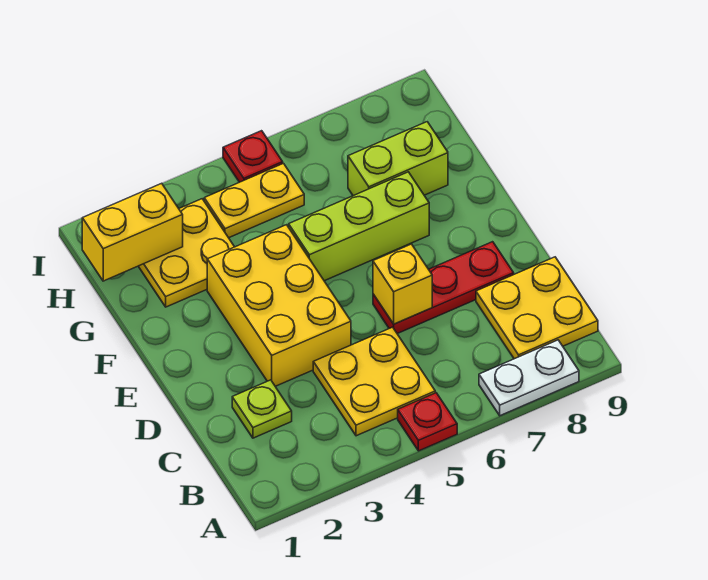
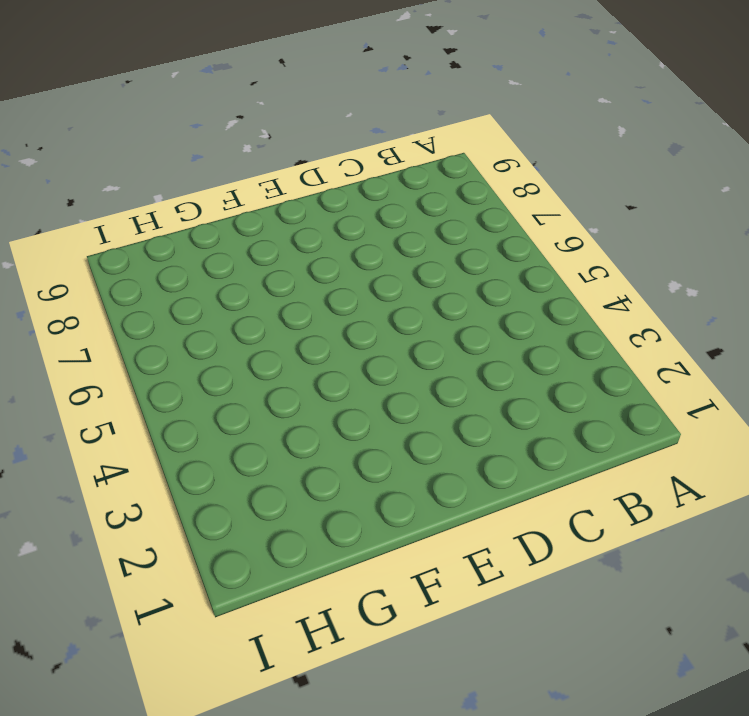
none -> red plate A5 level 1
none -> white plate A7:A8 level 1
none -> yellow plate B4:C5 level 1

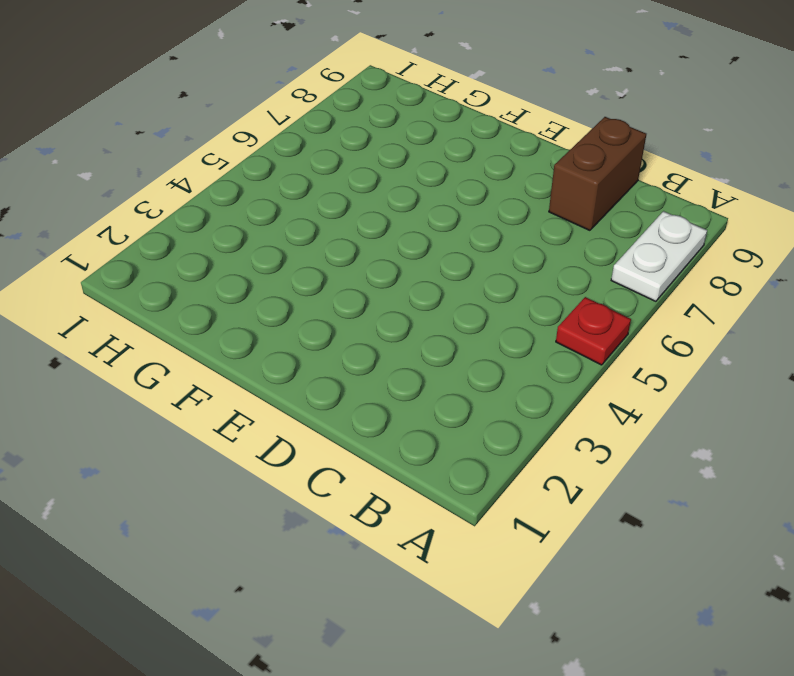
brown brick C8:C9 level 1 -> yellow plate B8:C9 level 1
none -> yellow plate B4:C5 level 1
none -> lime plate C2 level 1
none -> yellow brick D3:F4 level 1

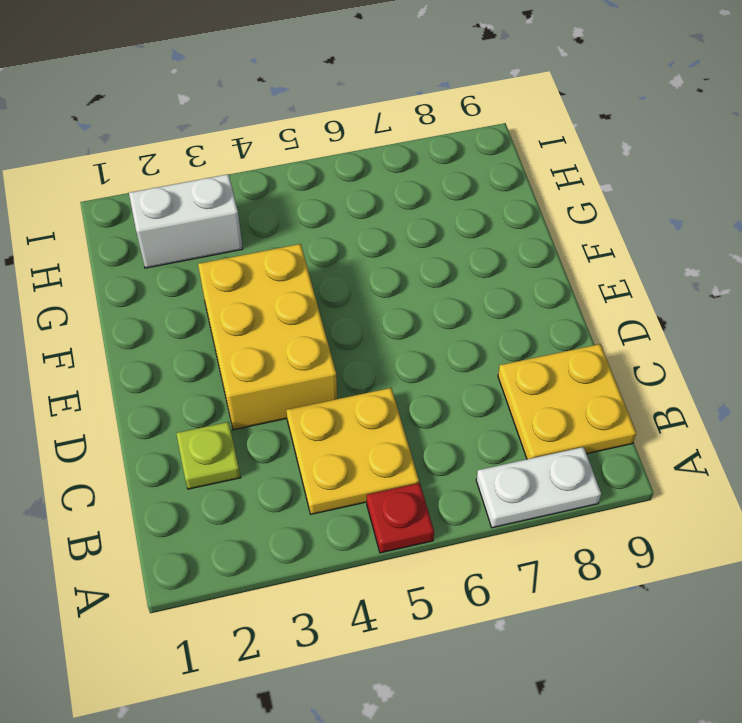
white brick H2:H3 level 1 -> yellow plate G2:H3 level 1
none -> red plate D6:D8 level 1
none -> lime brick F5:F7 level 1
none -> lime brick G7:G8 level 1

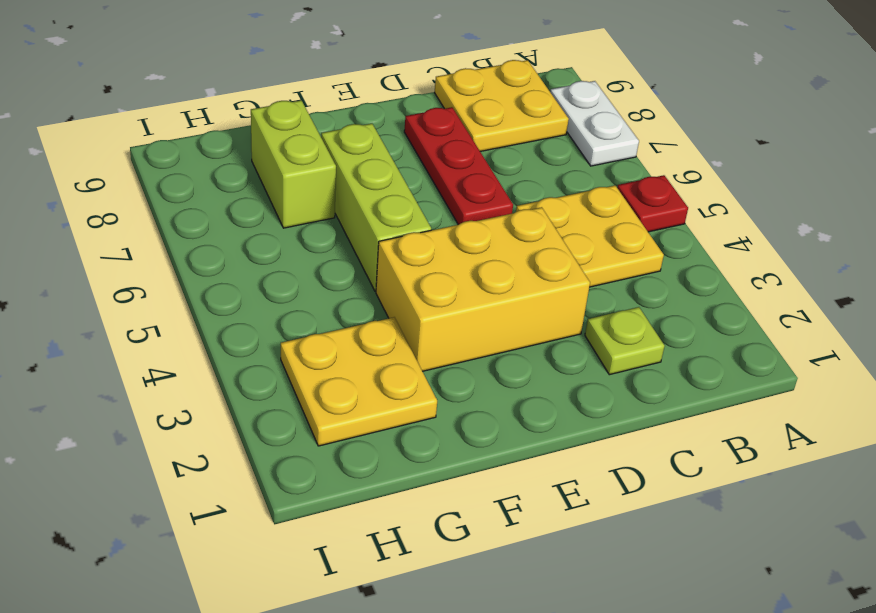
none -> yellow plate H4:H5 level 1
none -> red plate I5 level 1
none -> yellow brick D6 level 2

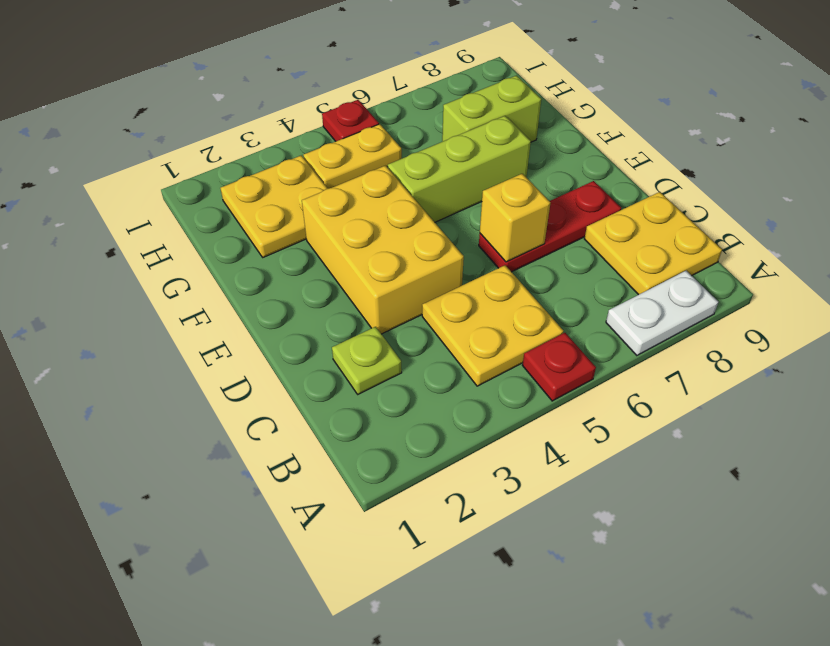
none -> yellow brick H1:H2 level 2

